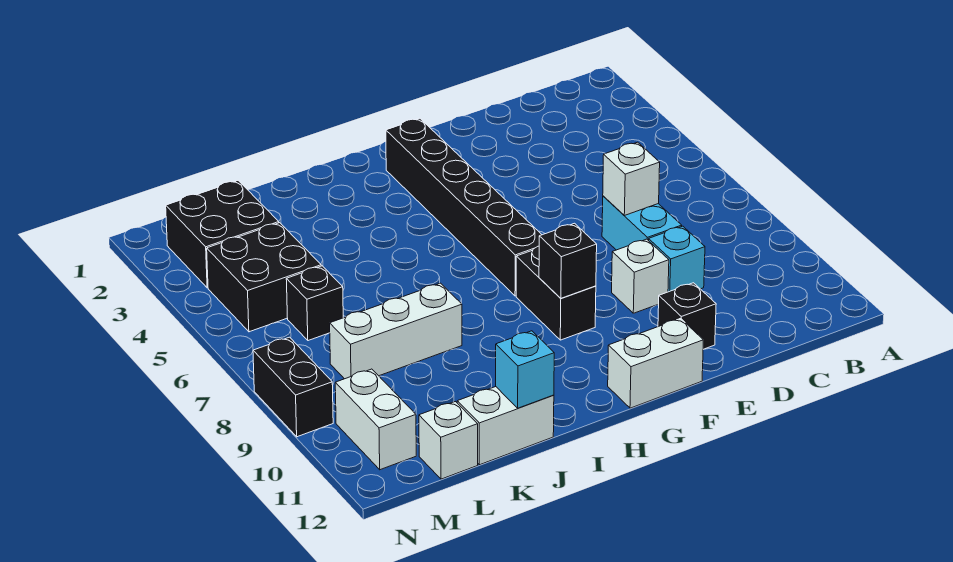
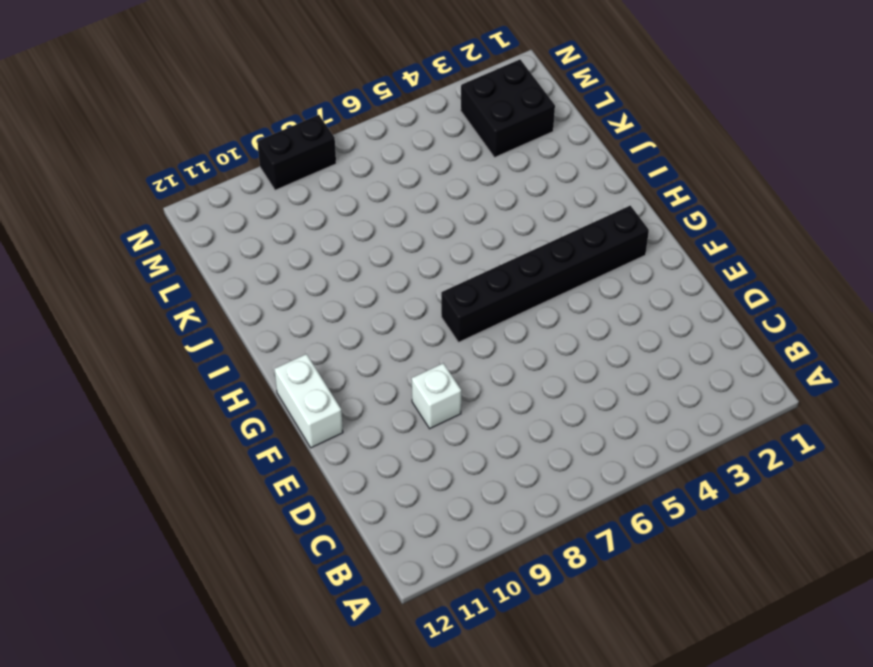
none -> cyan brick D7:D8 level 1
none -> cyan brick D9 level 1
none -> black brick E11 level 1

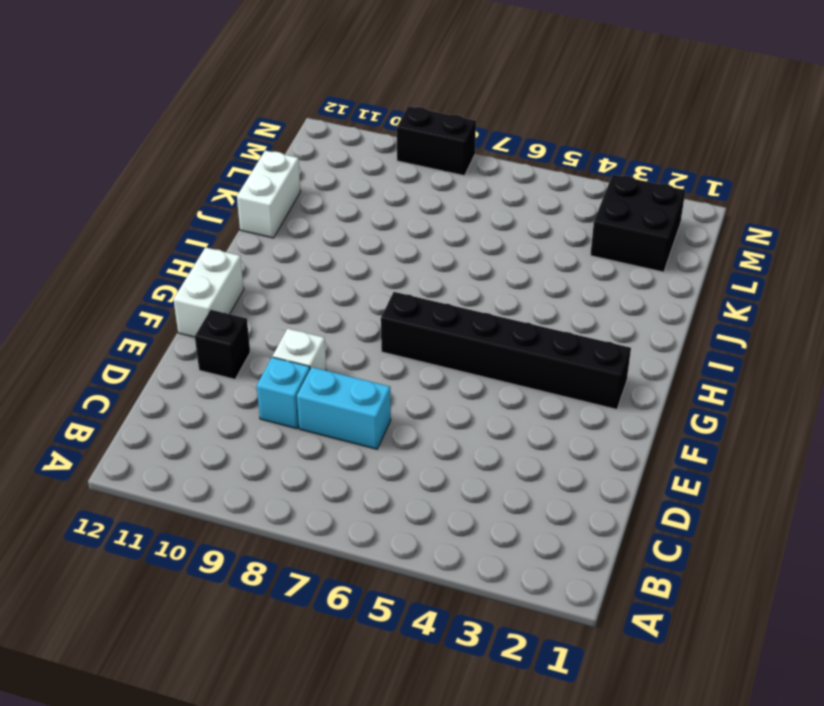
none -> black brick G8:G9 level 1
none -> white brick J8:L8 level 1
none -> black brick L4:M5 level 1

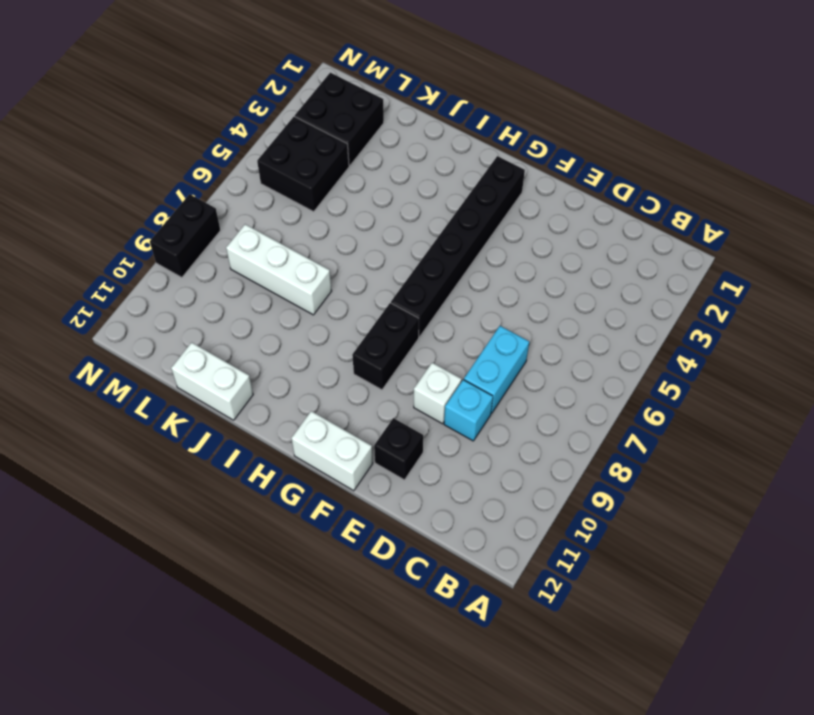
none -> black brick L6 level 1
none -> white brick L12 level 1
none -> white brick M10:M11 level 1

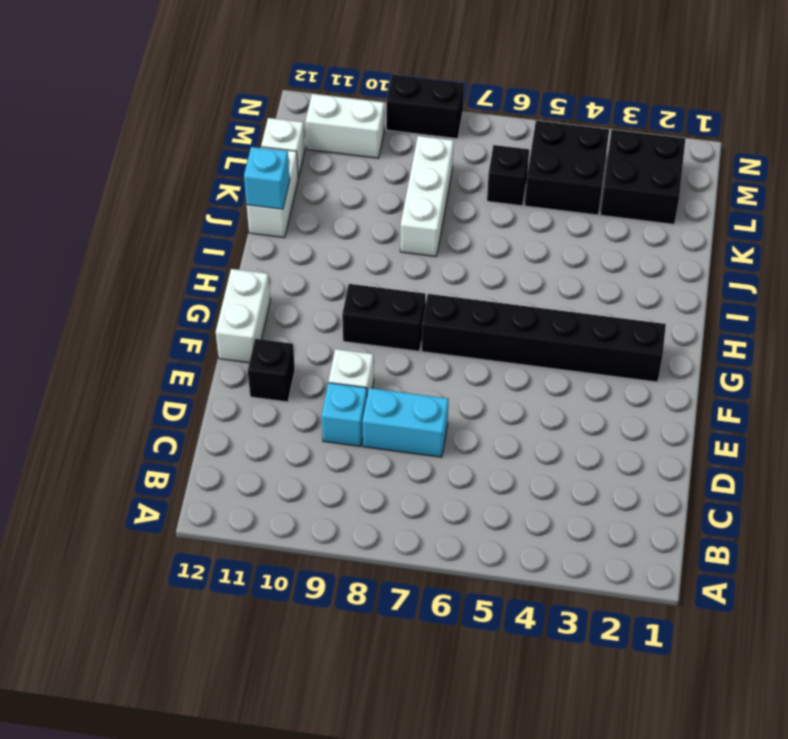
none -> white brick D7 level 2
none -> black brick G9 level 2

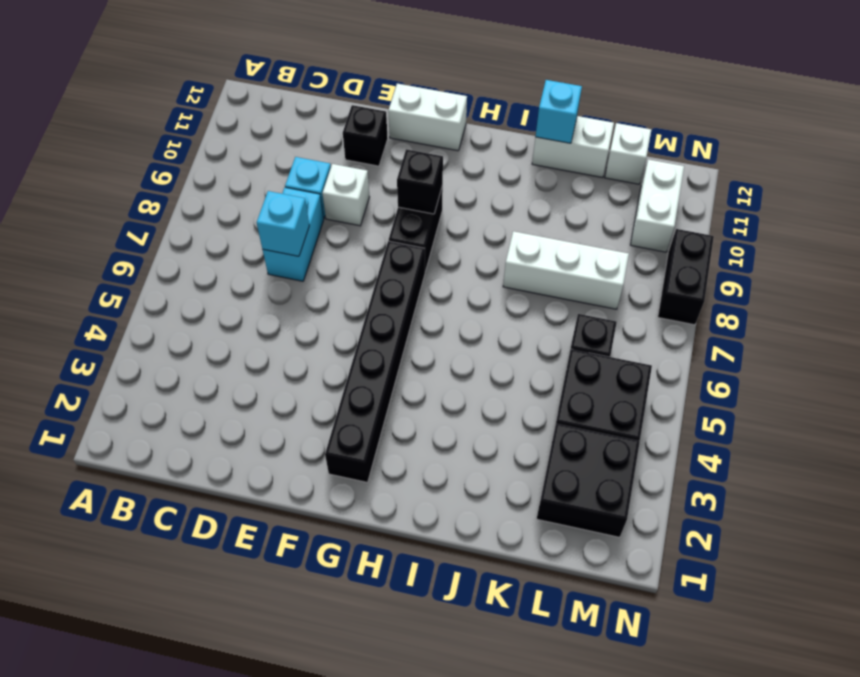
cyan brick D7 level 2 -> white brick D7 level 2

